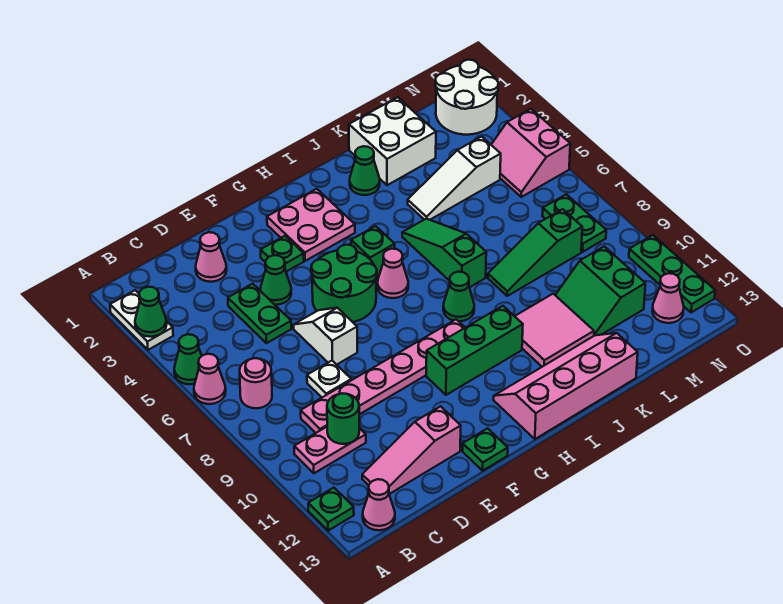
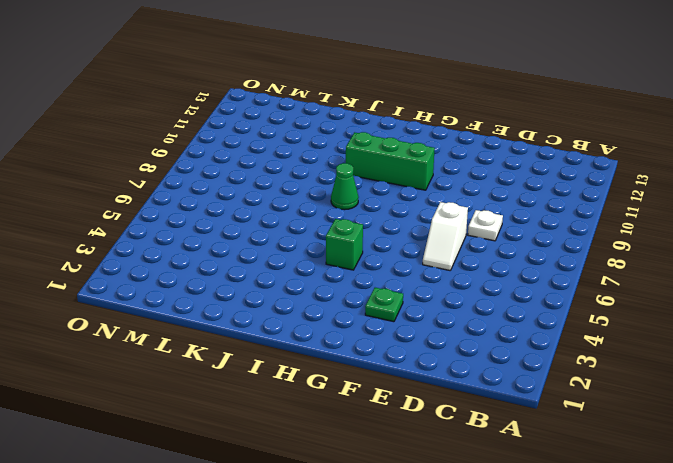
none -> white plate A2:A3 level 1
none -> green cone A5 level 1
none -> pink cone A6 level 1
none -> green plate A12 level 1

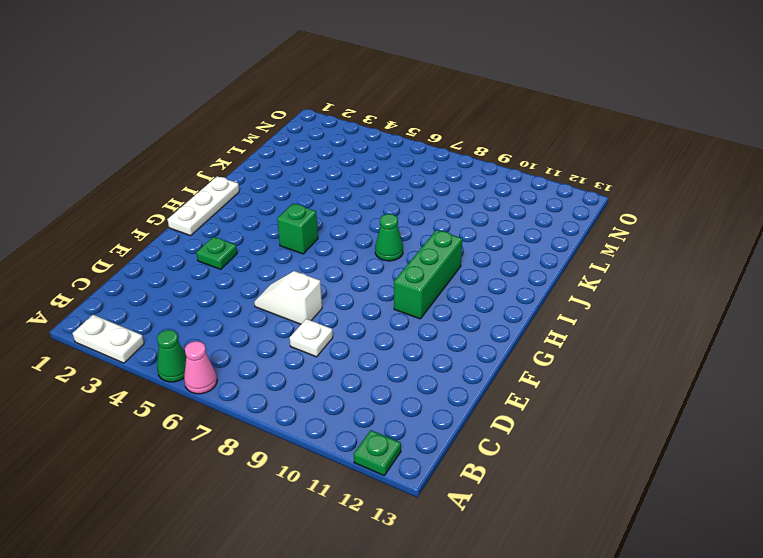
white plate G1:I1 level 1 -> none
none -> pink round brick B7 level 1
none -> pink plate B10:C10 level 1
none -> pink cone B13 level 1
none -> pink plate C9:H9 level 1

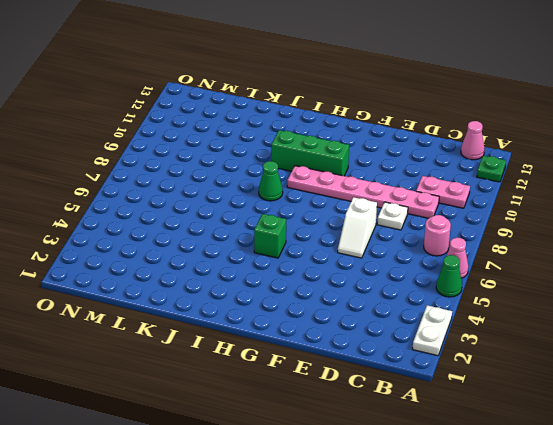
none -> pink slope C12:E12 level 1 top E
none -> pink cone D2 level 1
none -> green plate D4:D5 level 1
none -> green cone E4 level 1

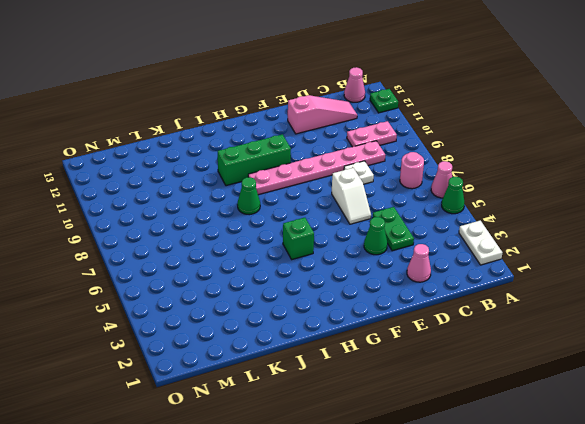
none -> green plate F3 level 1
none -> green round brick F5:G6 level 1
none -> green plate F13 level 1
none -> pink plate G2:H3 level 1

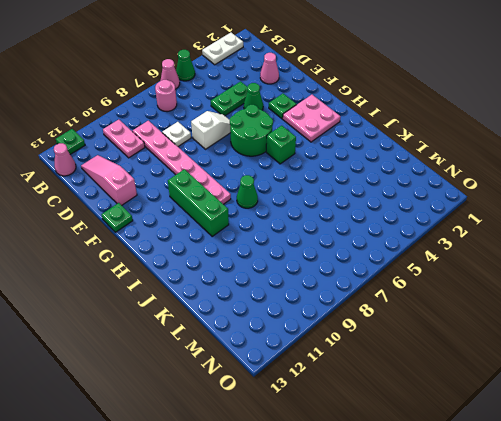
none -> pink cone H6 level 1
none -> pink slope H12:K13 level 1 top 13
none -> green cone J2 level 1
none -> green slope J5:J7 level 1 top 7

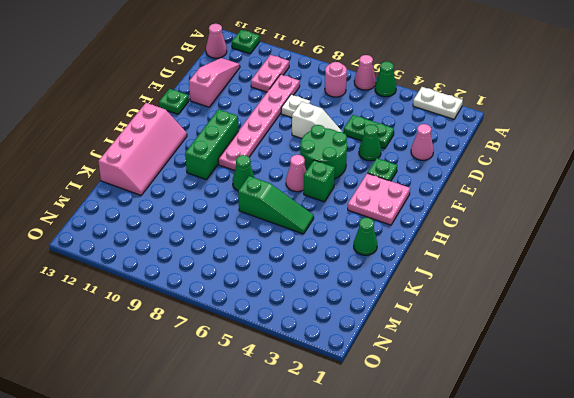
none -> pink tile J10:K11 level 1
none -> white brick K1:L2 level 1
none -> white slope K4:M4 level 1 top M
none -> green slope K8:M8 level 1 top M

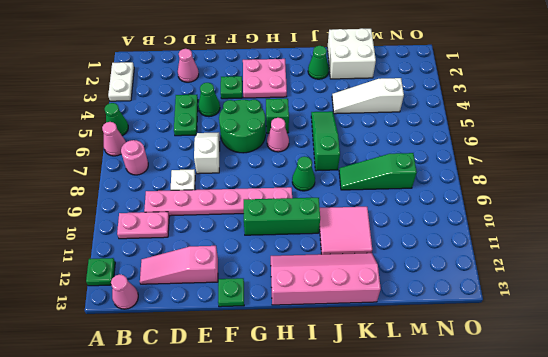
none -> green slope L10:M11 level 1 top M
none -> white round brick N1:O2 level 1
none -> pink slope N4:O5 level 1 top O
none -> green plate N7:N8 level 1

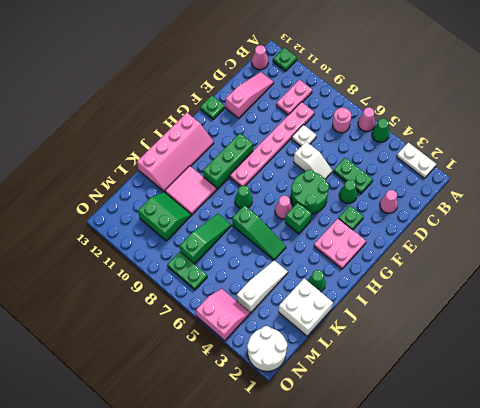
none -> pink cone N12 level 1
none -> green plate O10:O12 level 1
none -> green cone A3 level 2
none -> green round brick C10 level 2

